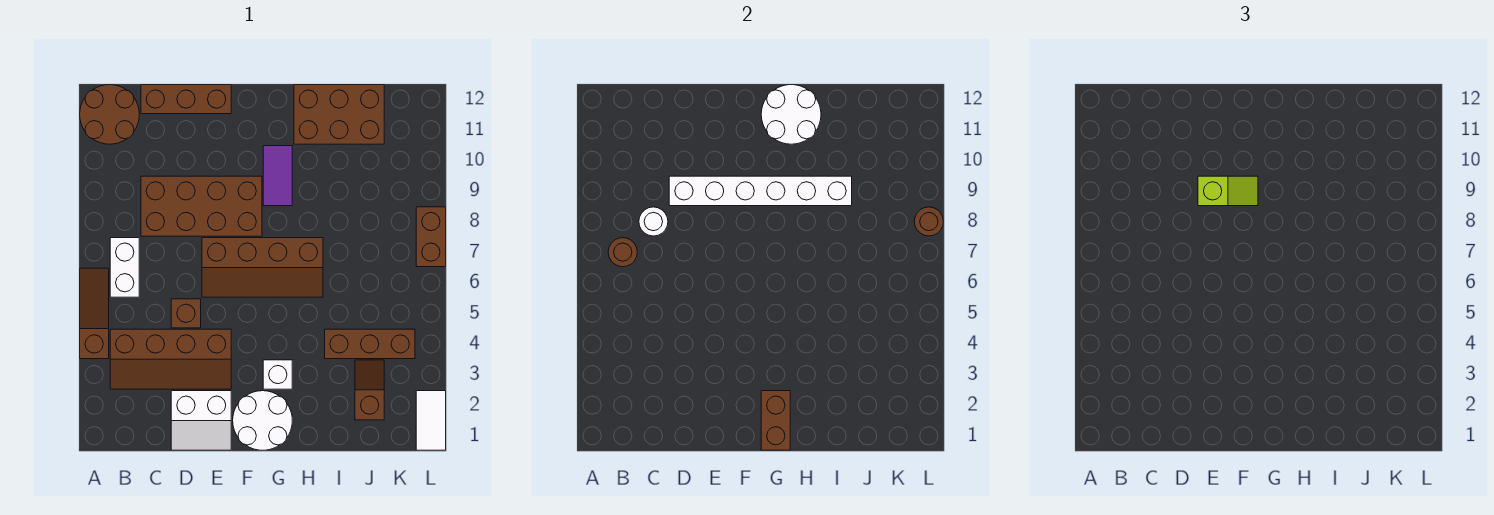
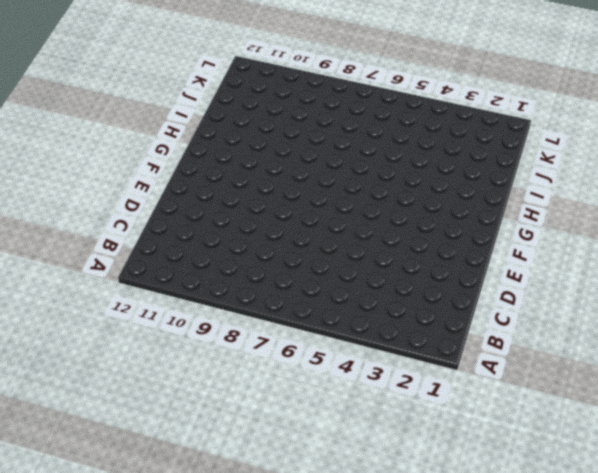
none -> brown slope A4:A6 level 1 top 4
none -> brown round brick A11:B12 level 1
none -> brown slope B3:E4 level 1 top 4

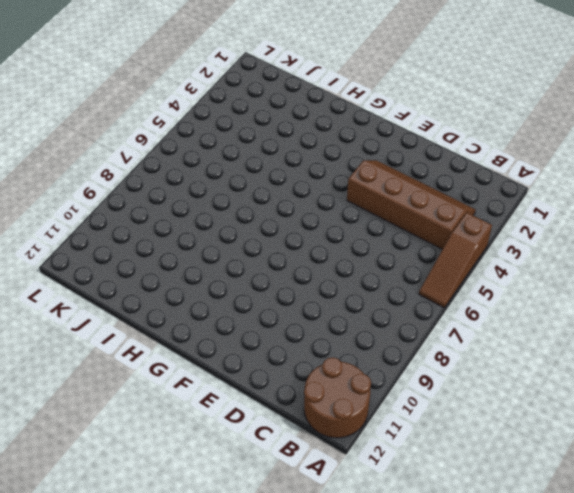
none -> white brick B6:B7 level 1
none -> brown brick C8:F9 level 1
none -> brown brick C12:E12 level 1

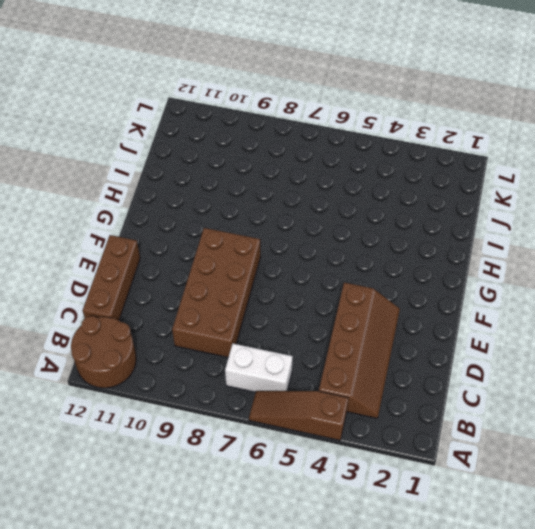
none -> white slope D1:E2 level 1 top 2
none -> brown brick D5 level 1
none -> brown slope E6:H7 level 1 top 7

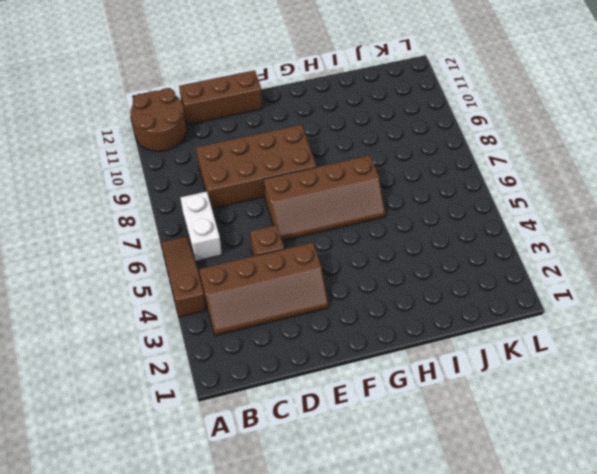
none -> white slope D1:E2 level 1 top 2
none -> white round brick F1:G2 level 1
none -> white brick G3 level 1

